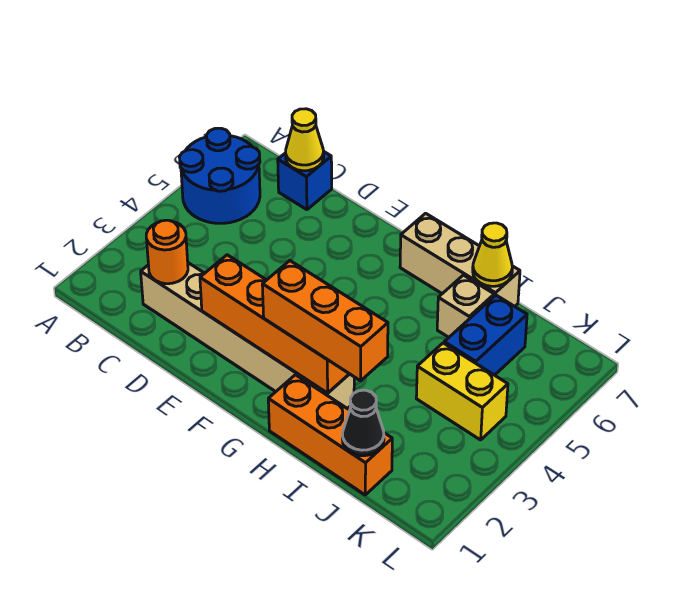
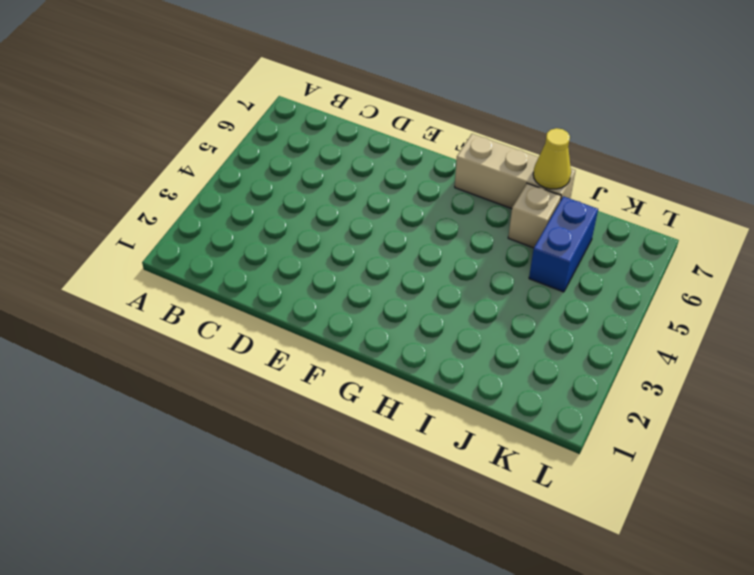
none -> blue round brick A5:B6 level 1
none -> tan brick C2:H2 level 1
none -> blue brick C7 level 1

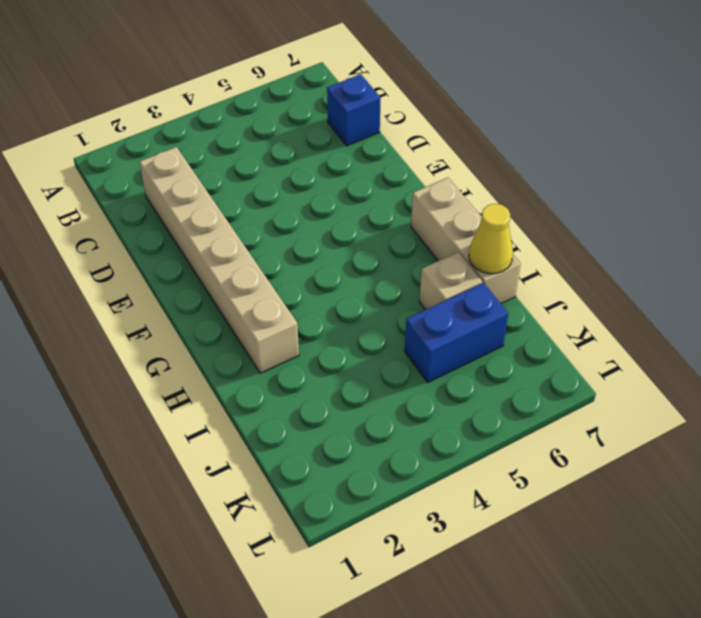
none -> blue round brick A5:B6 level 1
none -> orange brick H1:J1 level 1
none -> yellow brick J4:K4 level 1

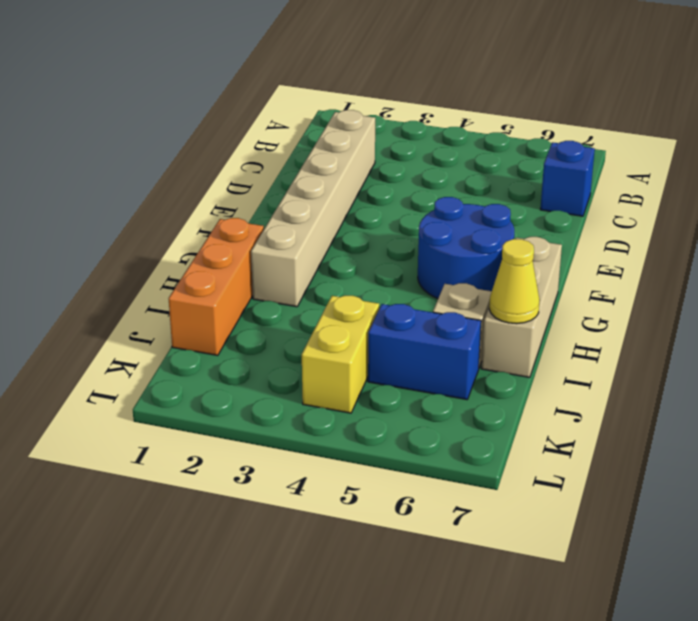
blue round brick F5:G6 level 1 -> blue round brick A5:B6 level 1
none -> orange round brick C2 level 2
none -> yellow cone C7 level 2
none -> orange brick E2:H2 level 2

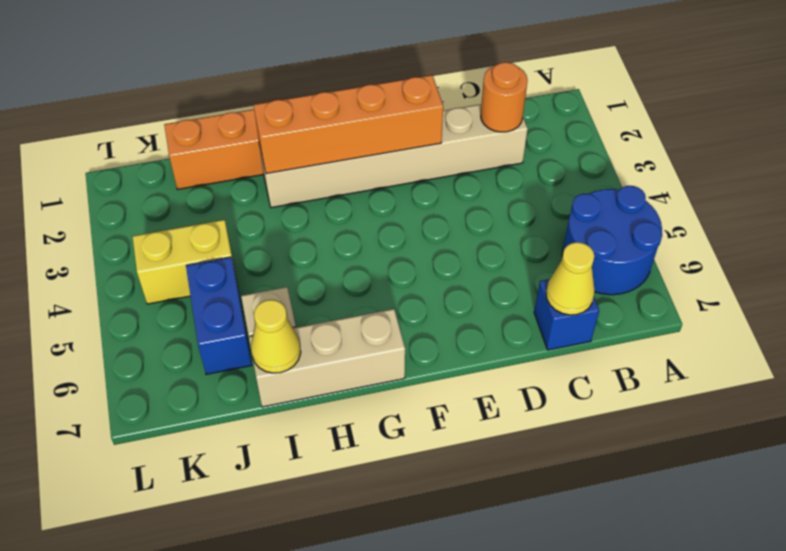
none -> black cone J1 level 2
none -> orange brick G2:I2 level 3

